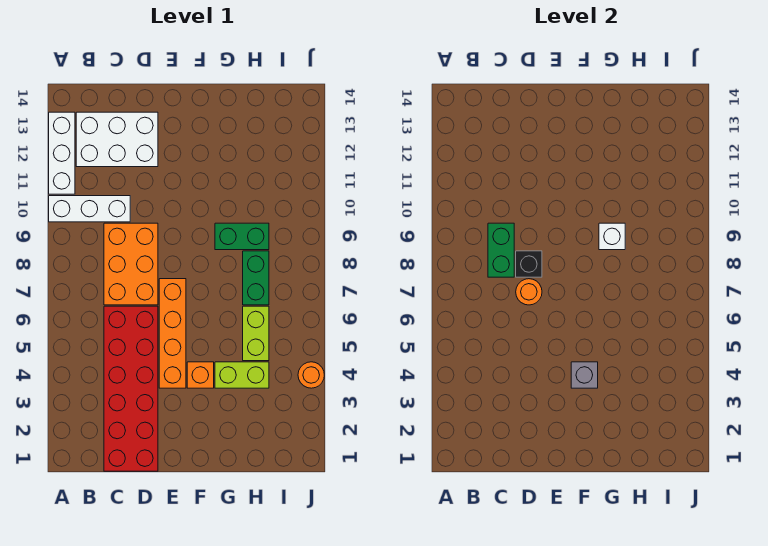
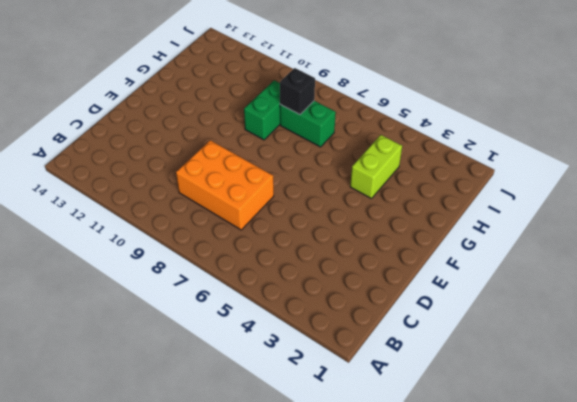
black brick H8 level 2 -> black brick D8 level 2
none -> white brick A10:C10 level 1
none -> white brick A11:A13 level 1
none -> white brick B12:D13 level 1

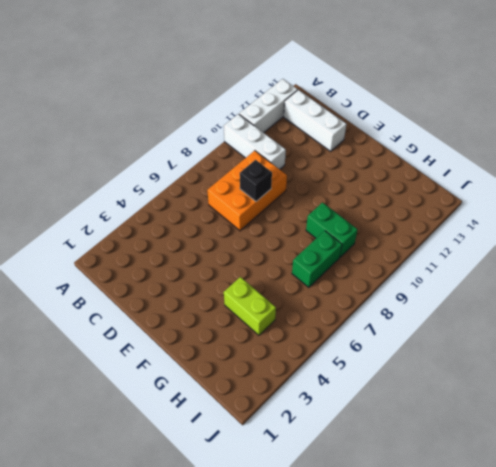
white brick B13:D13 level 1 -> white brick B12:D13 level 1
none -> red brick C1:D6 level 1
none -> orange brick E4:E7 level 1
none -> orange brick F4 level 1

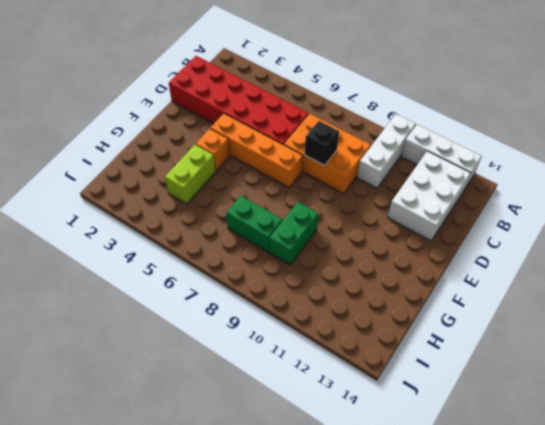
none -> lime brick H5:H6 level 1
none -> orange round brick J4 level 1
none -> green brick C8:C9 level 2

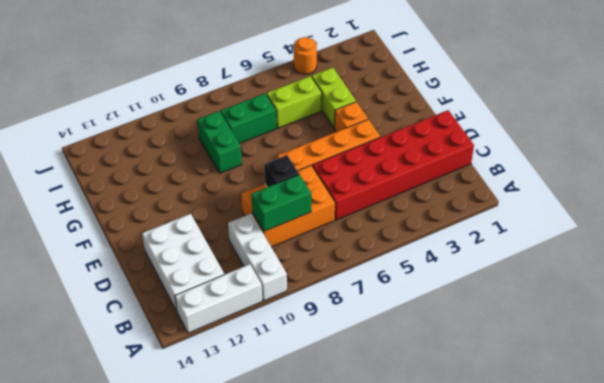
none -> orange round brick D7 level 2
none -> grey brick F4 level 2
none -> white brick G9 level 2

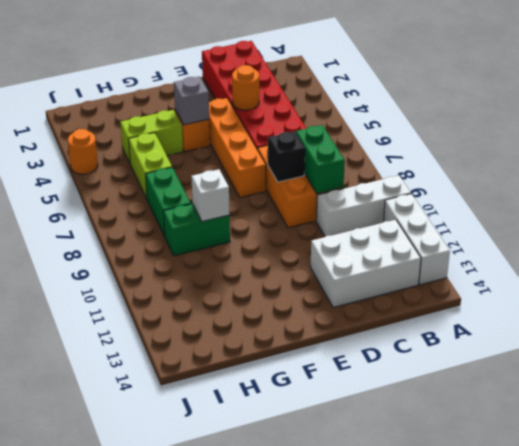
orange round brick D4 level 2 -> orange round brick D7 level 2

